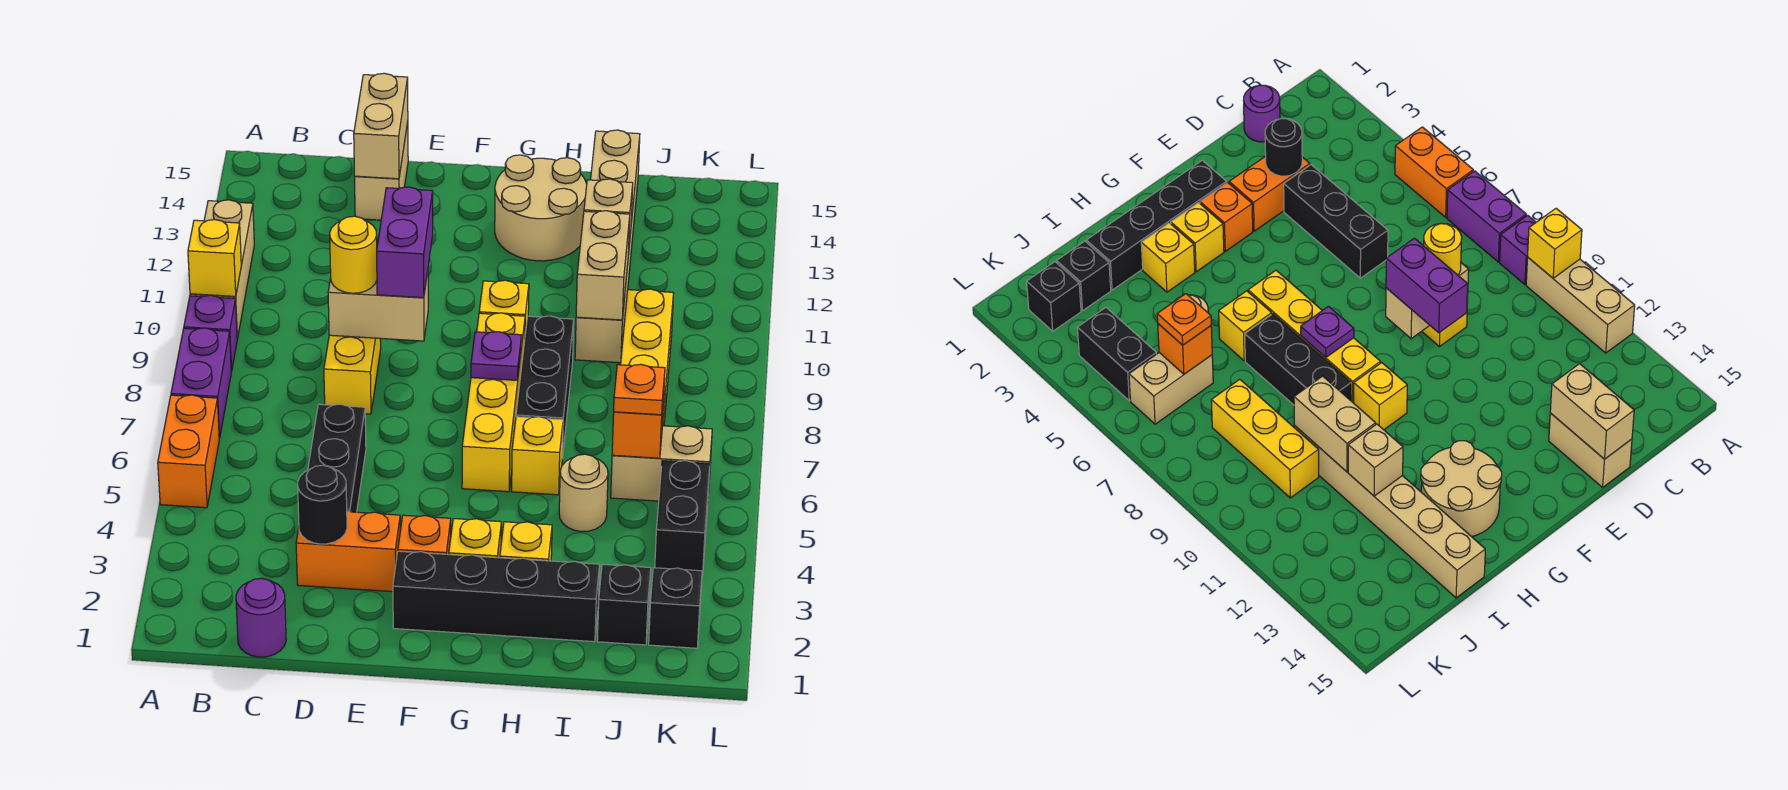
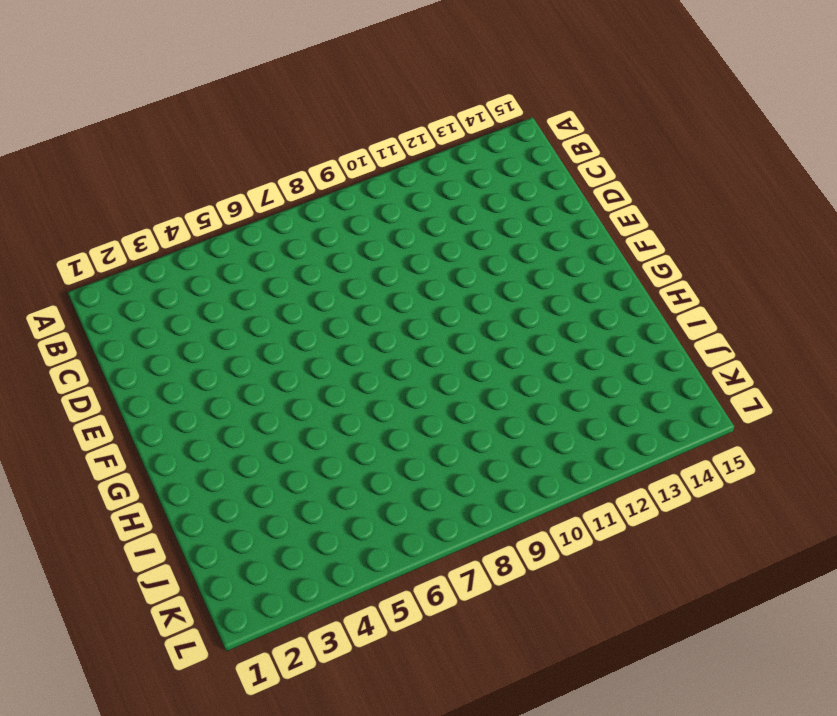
none -> orange brick A5:A6 level 1
none -> purple brick A7:A8 level 1
none -> purple brick A9 level 1
none -> tan brick A10:A12 level 1

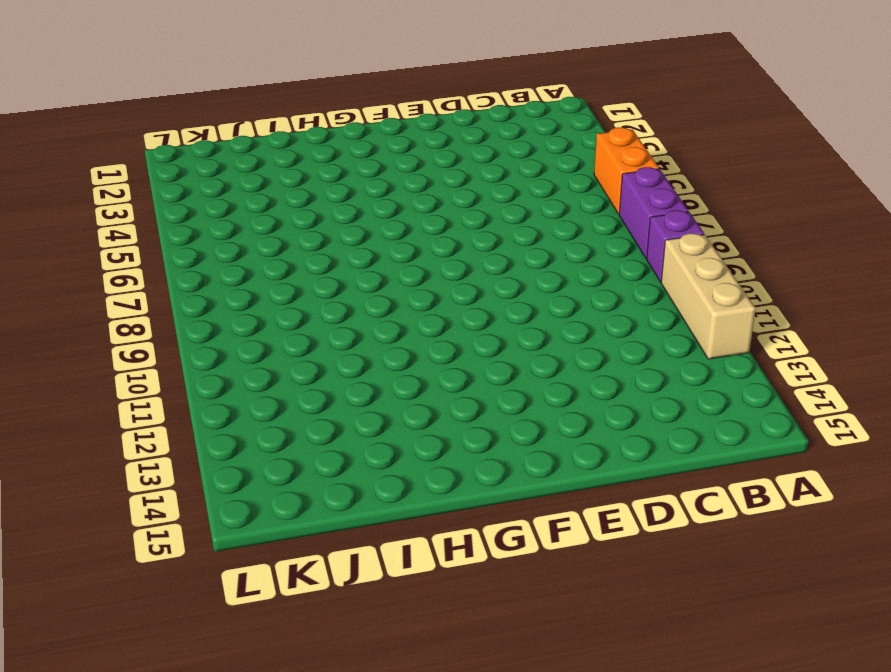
none -> purple round brick C1 level 1
none -> orange brick D3:E3 level 1
none -> black brick D4:D6 level 1
none -> yellow brick D8:D9 level 1

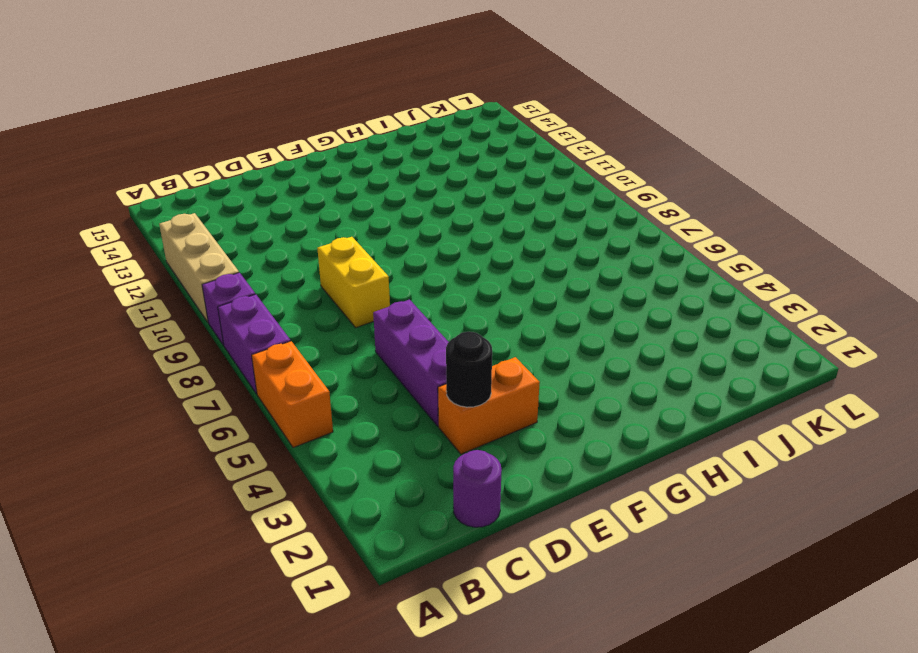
purple brick D4:D6 level 1 -> black brick D4:D6 level 1
none -> tan brick D14:D15 level 1
none -> black brick F2:I2 level 1
none -> orange brick F3 level 1
none -> yellow brick G3 level 1

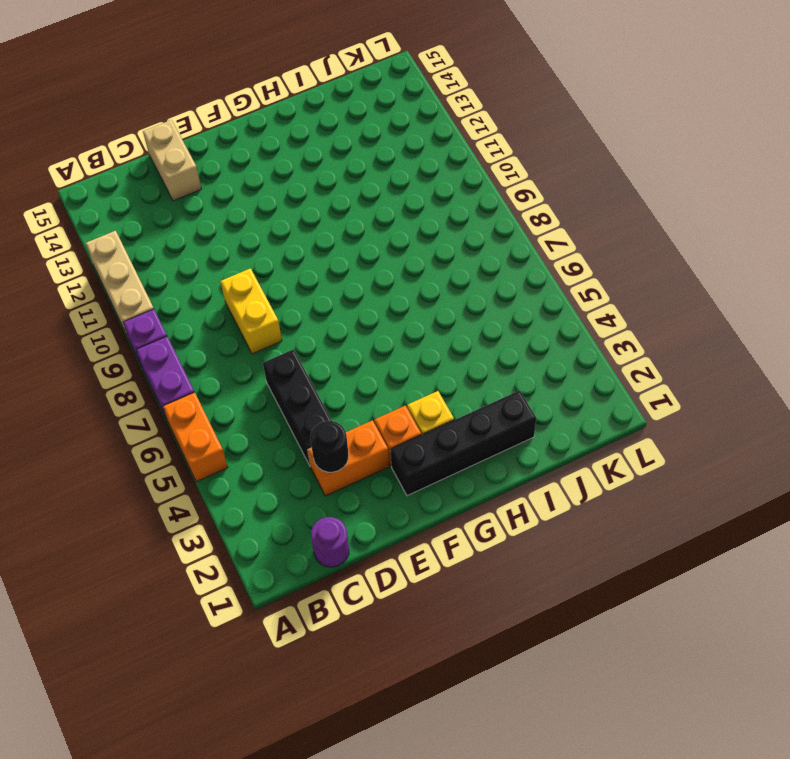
none -> yellow brick G6:G9 level 1
none -> yellow brick G10 level 1
none -> tan round brick G13:H14 level 1
none -> yellow brick H3 level 1

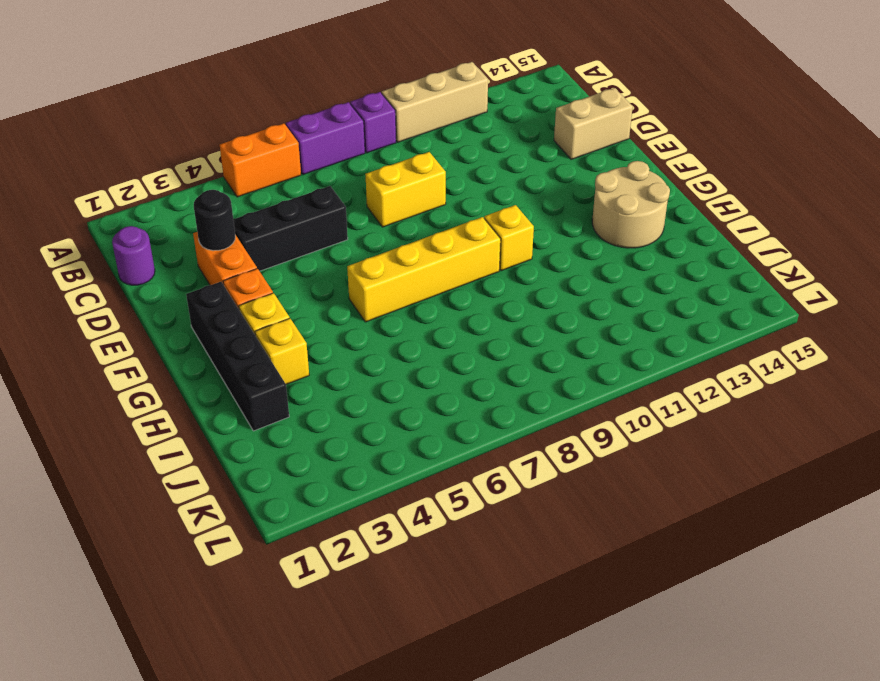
none -> yellow brick H6 level 1
none -> black brick H7:H9 level 1
none -> tan round brick I5 level 1
none -> tan brick I10:I15 level 1

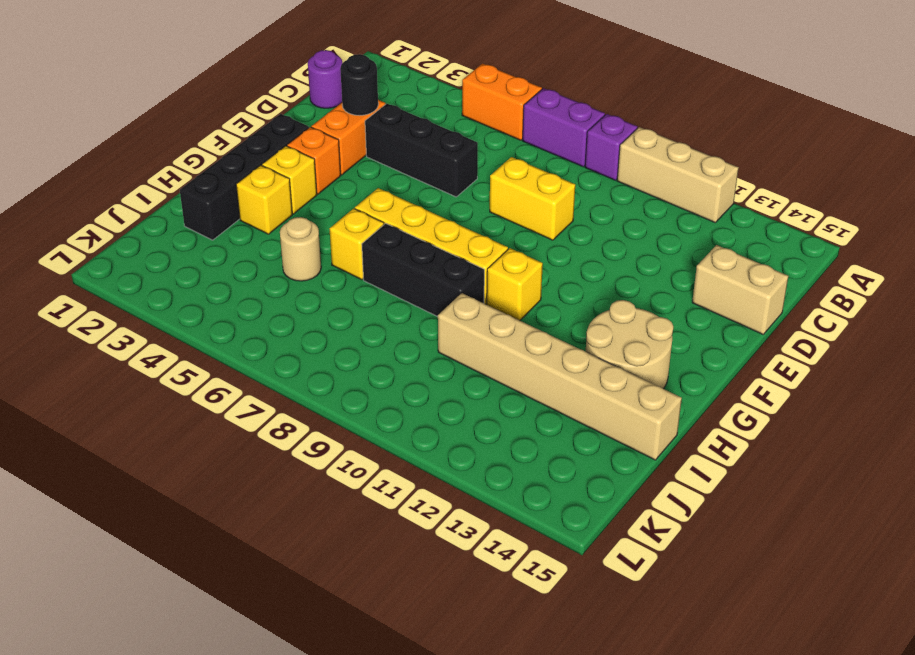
none -> black brick J2 level 1
none -> tan brick J6:K6 level 1
none -> yellow brick J8:J10 level 1
none -> black brick K2 level 1

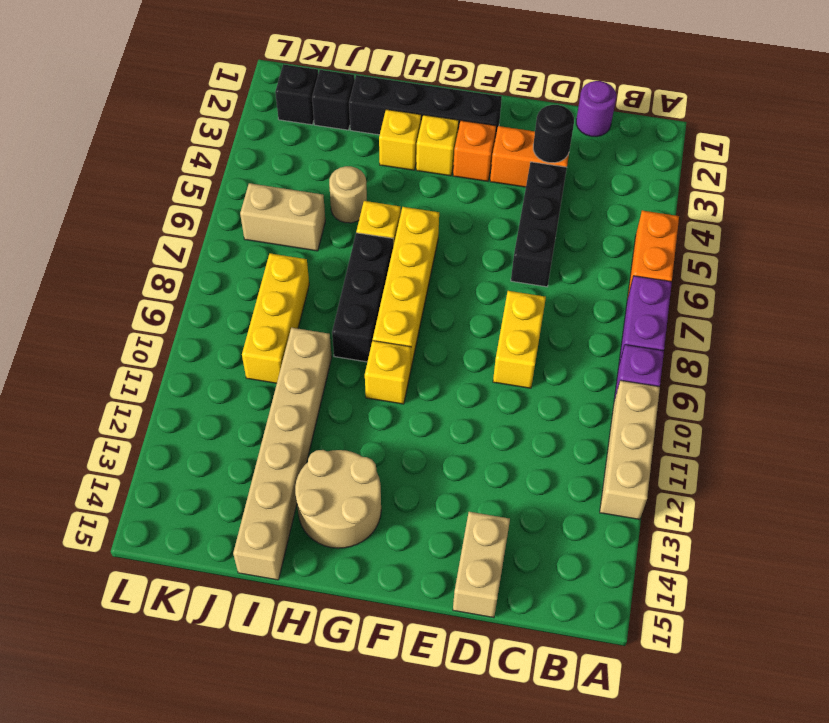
none -> black brick K4:K5 level 1
none -> yellow brick A10 level 2
none -> tan brick D9:E9 level 2
none -> tan brick D14:D15 level 2

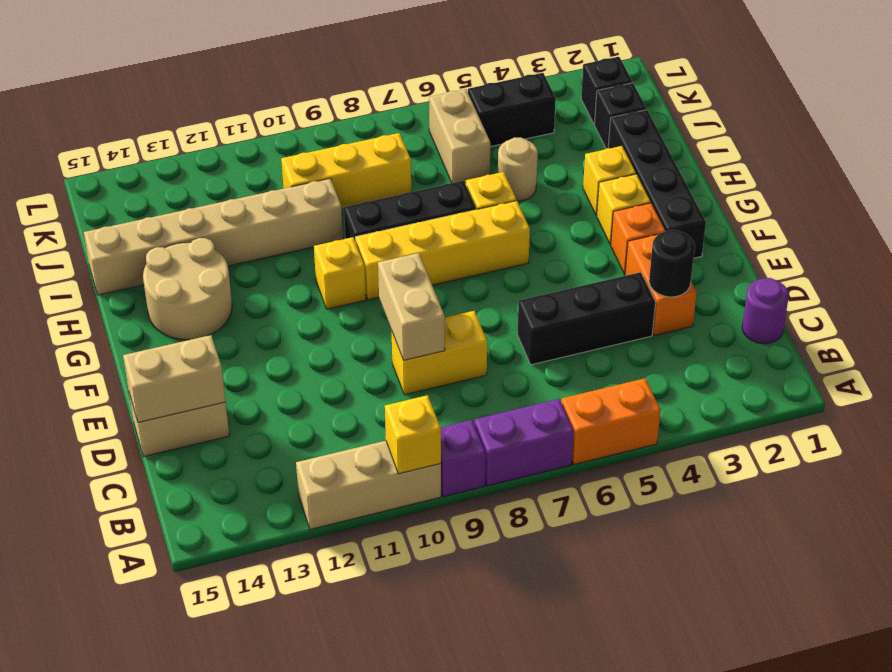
none -> purple plate G8 level 2
none -> tan brick I10:I11 level 2
none -> tan brick I12 level 2
none -> orange brick J6 level 2

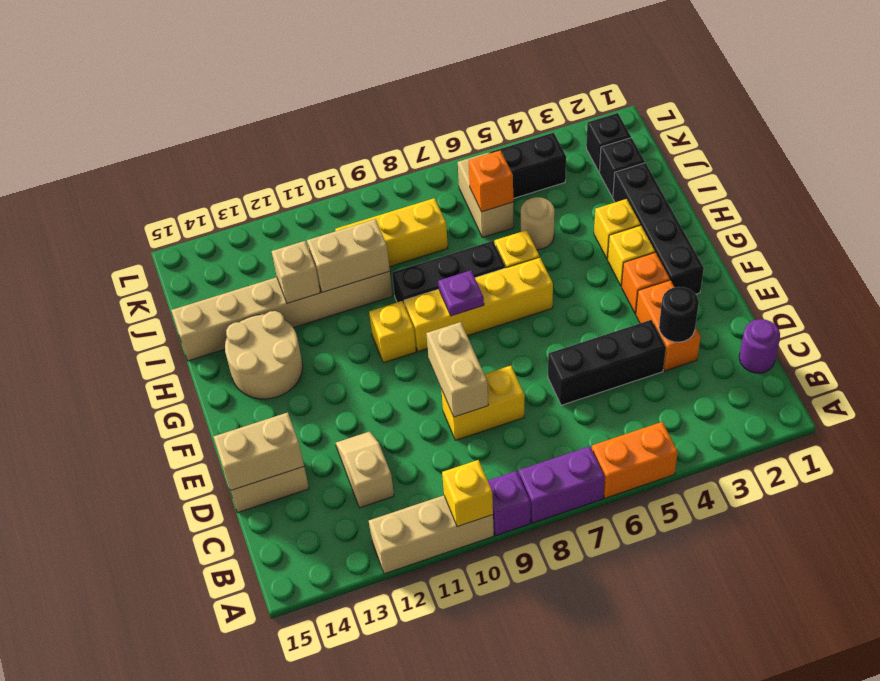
tan slope C12:D12 level 1 top C -> none
none -> yellow round brick D9 level 3
none -> purple brick E9:E10 level 3
none -> orange plate J6 level 3

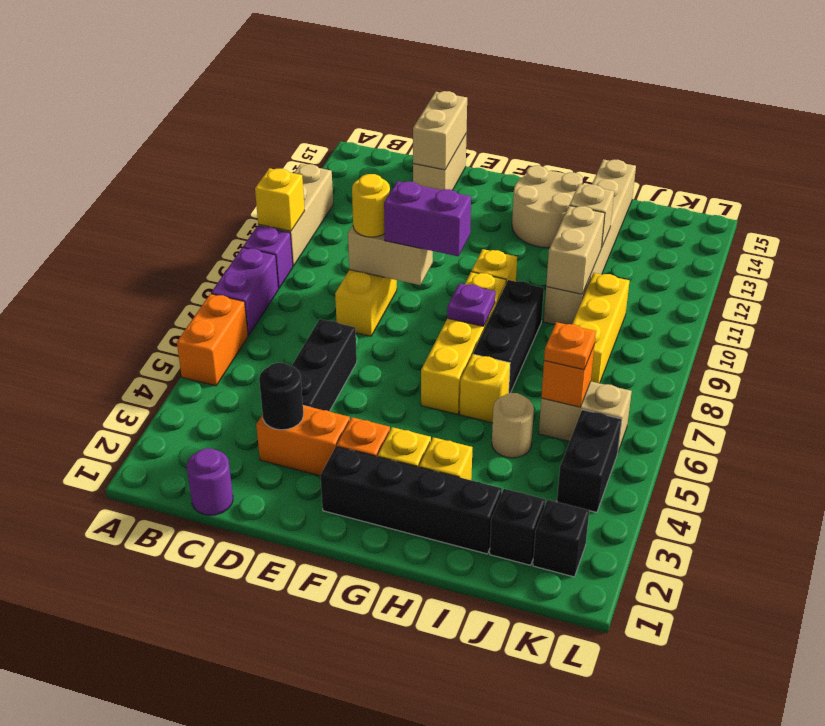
purple brick E9:F9 level 3 -> purple brick E9:E10 level 3

